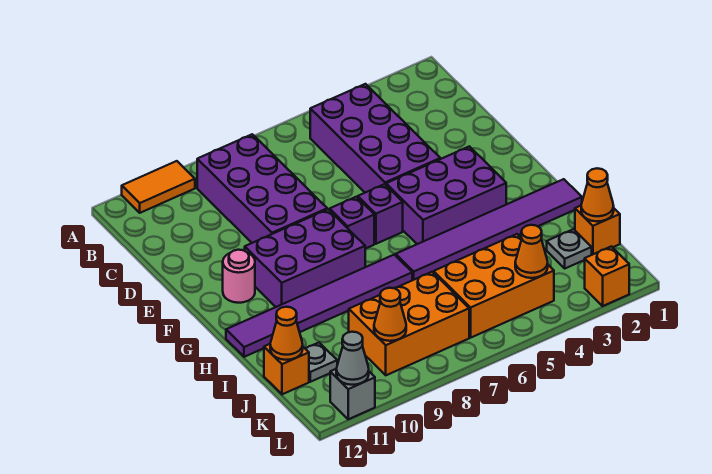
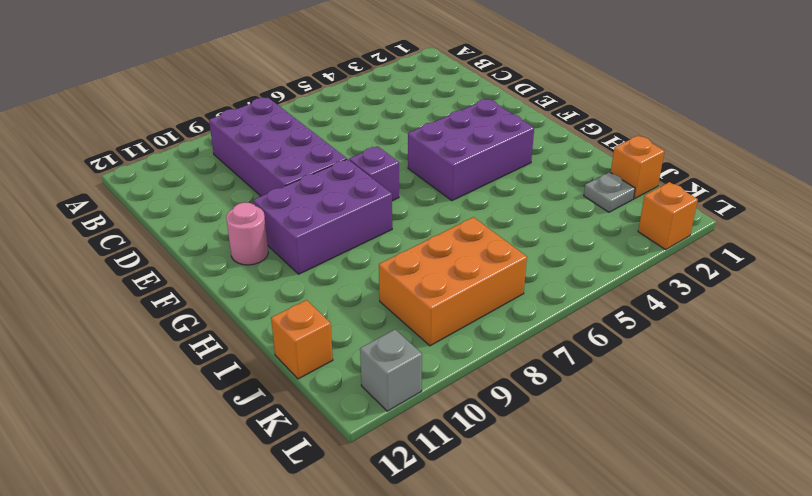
none -> orange tile A10:A11 level 1
none -> purple brick B4:E5 level 1
none -> purple brick F6 level 1

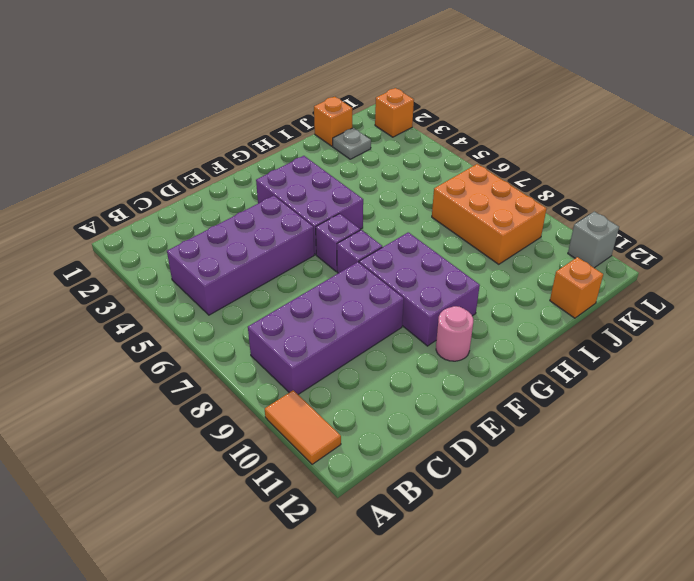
none -> purple tile H1:H6 level 1
none -> purple tile H7:H12 level 1
none -> orange brick J4:K6 level 1

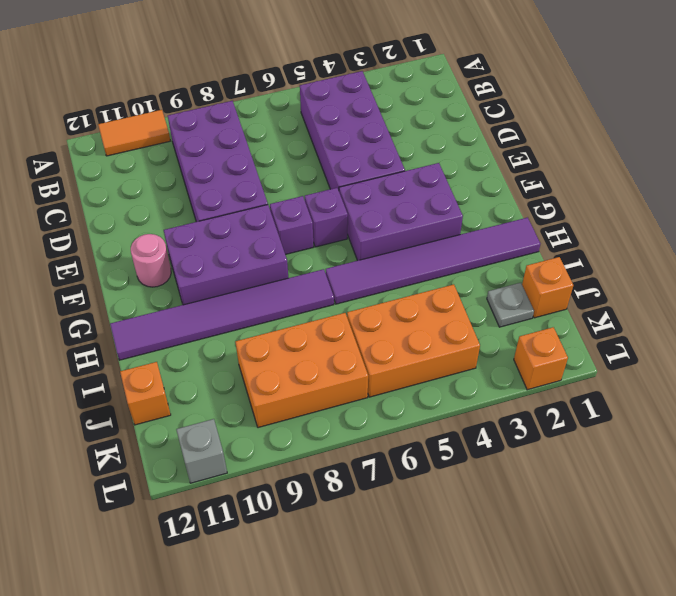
none -> grey plate J11 level 1
none -> orange cone J1 level 2
none -> orange cone J12 level 2

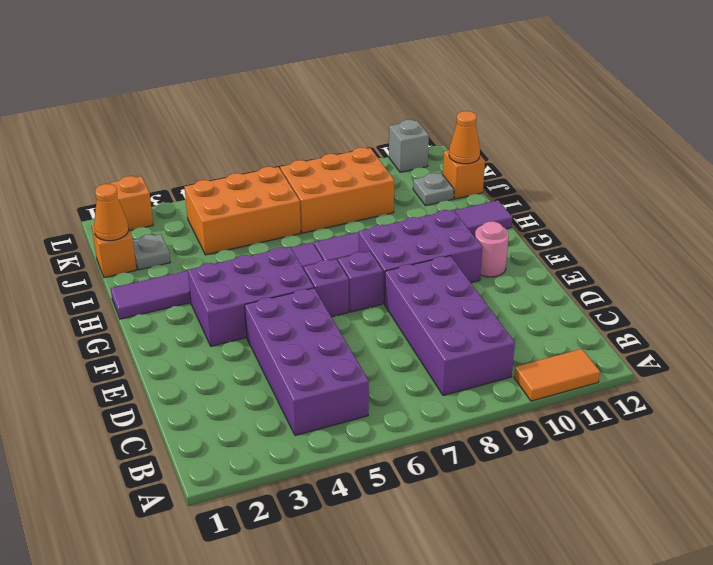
none -> orange cone K4 level 2
none -> orange cone K9 level 2
none -> grey cone L11 level 2

